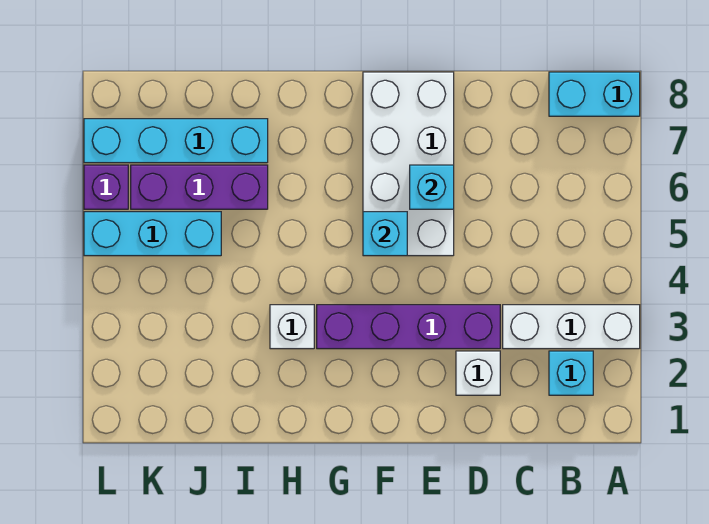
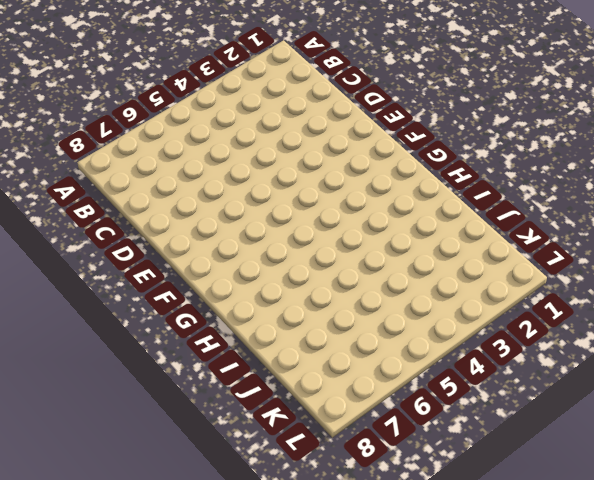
none -> white brick A3:C3 level 1
none -> cyan brick A8:B8 level 1
none -> cyan brick B2 level 1

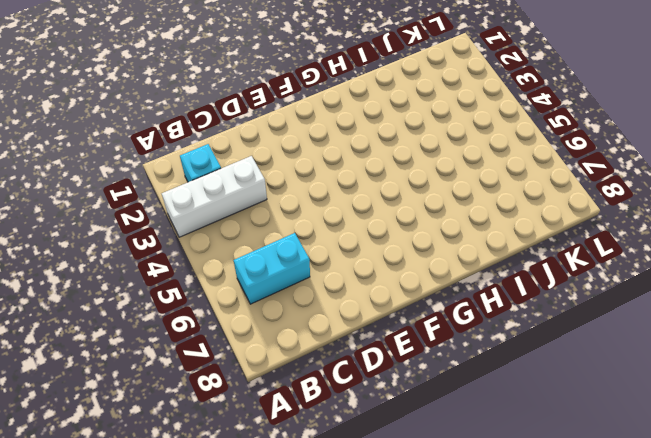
cyan brick B6:C6 level 1 -> cyan brick A8:B8 level 1
none -> white brick D2 level 1
none -> purple brick D3:G3 level 1
none -> white brick E5:F8 level 1

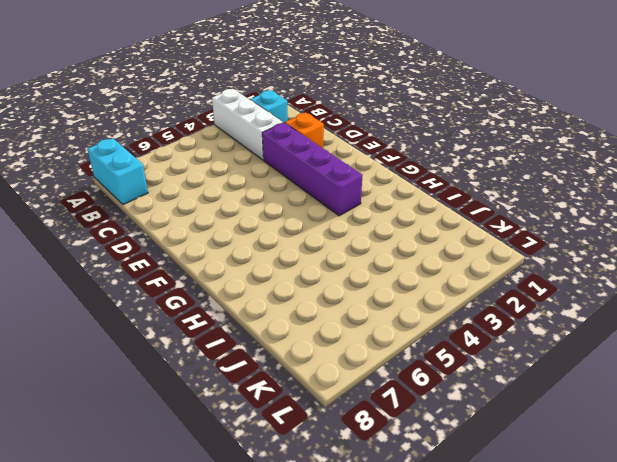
orange brick D2 level 1 -> white brick D2 level 1
none -> white brick E5:F8 level 1
none -> white brick H3 level 1
none -> purple brick I6:K6 level 1

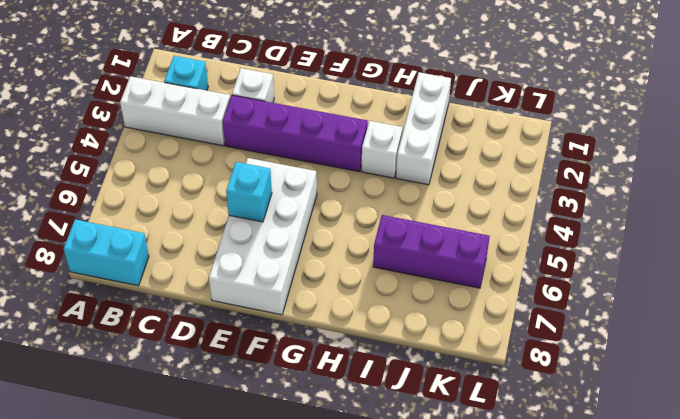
white brick I1:I3 level 1 -> none
none -> cyan brick I7:L7 level 1
none -> cyan brick J5:L5 level 1
none -> purple brick L6 level 1

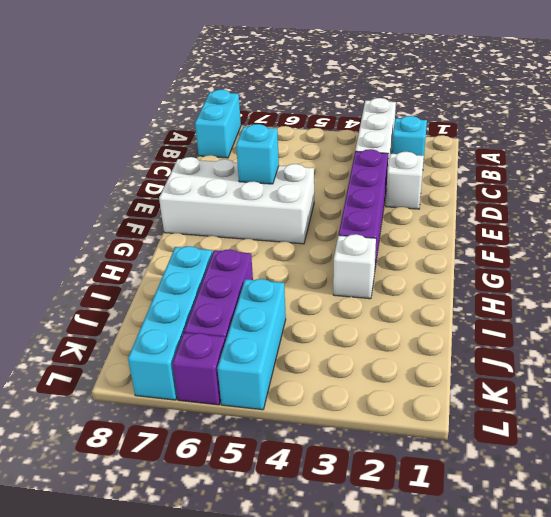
none -> cyan brick F5 level 2

